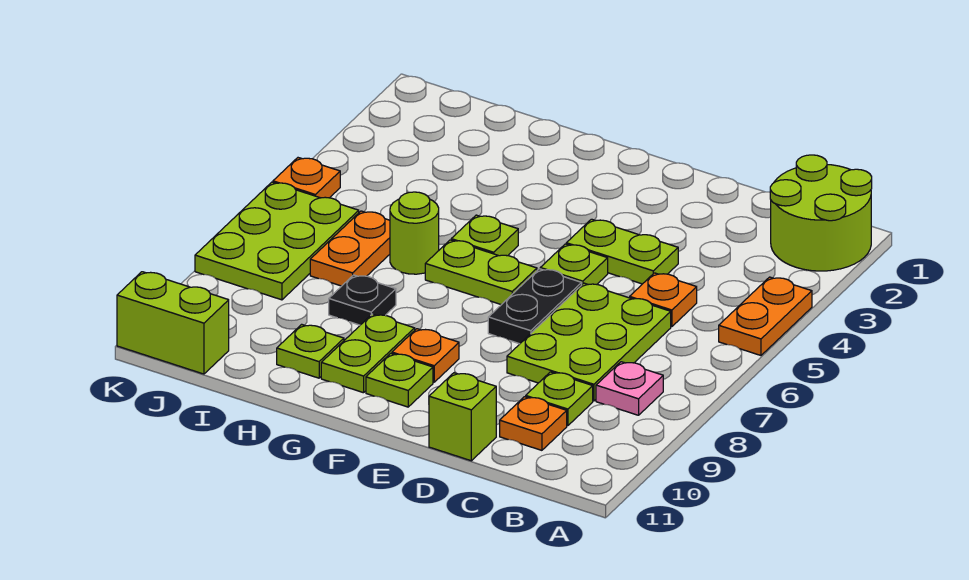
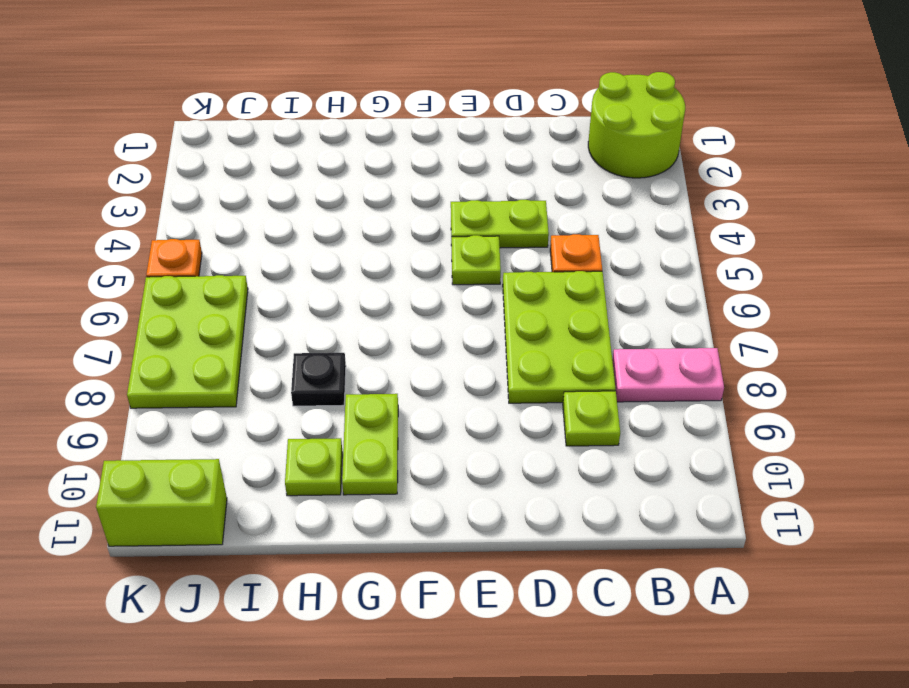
pink plate A8:B8 level 1 -> pink plate B8 level 1
none -> orange plate A4:A5 level 1
none -> orange plate C10 level 1
none -> lime brick D11 level 1

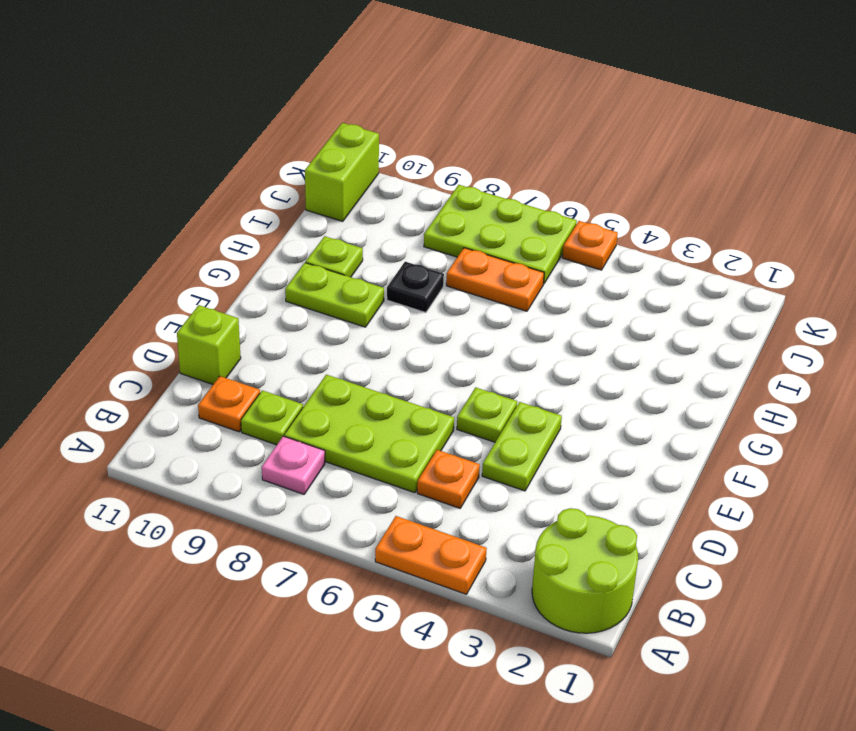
none -> black plate E6:E7 level 1
none -> lime plate F6:G6 level 1
none -> orange plate F9 level 1

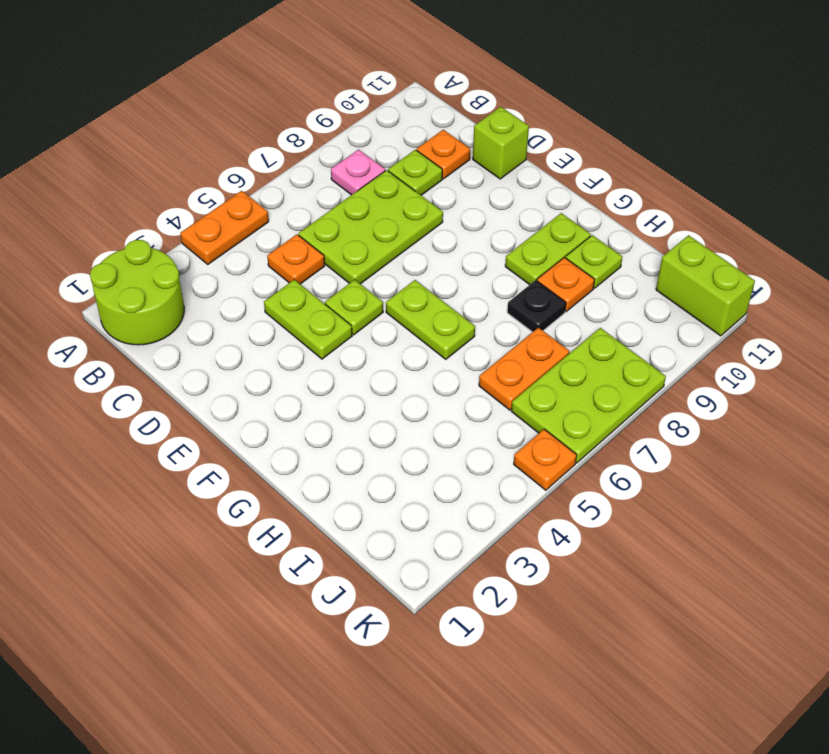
orange plate H9 level 1 -> orange plate F9 level 1
none -> black plate E6:E7 level 1
none -> lime plate F10 level 1
none -> lime plate G5 level 1

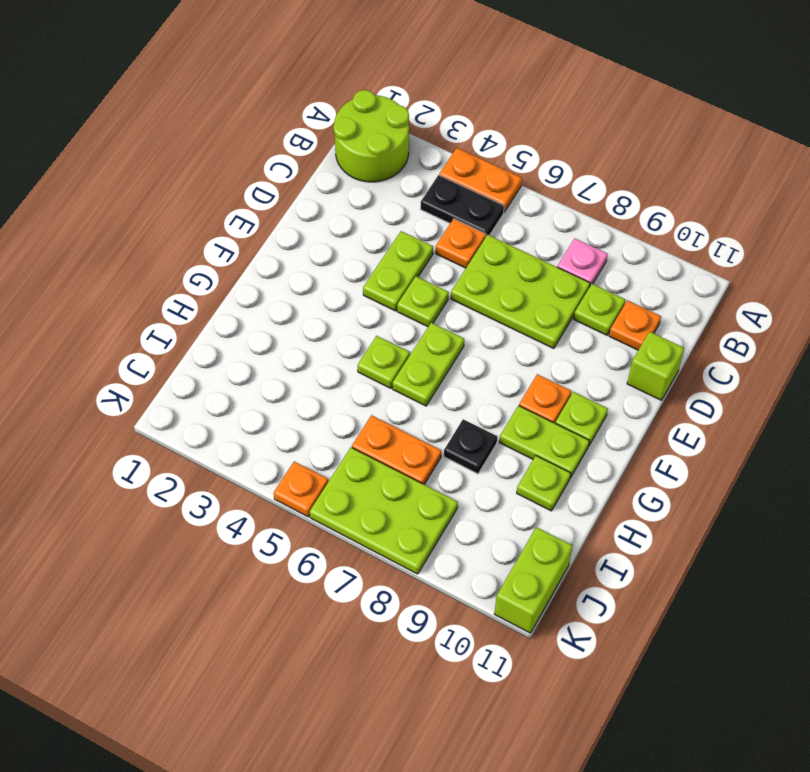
black plate B4:B5 level 1 -> black plate E6:E7 level 1
none -> lime round brick H6 level 1

